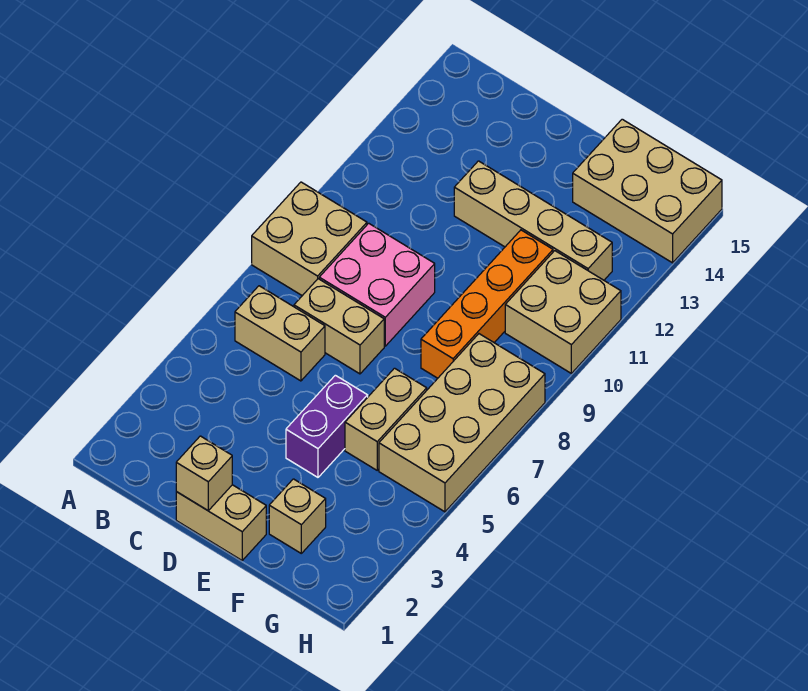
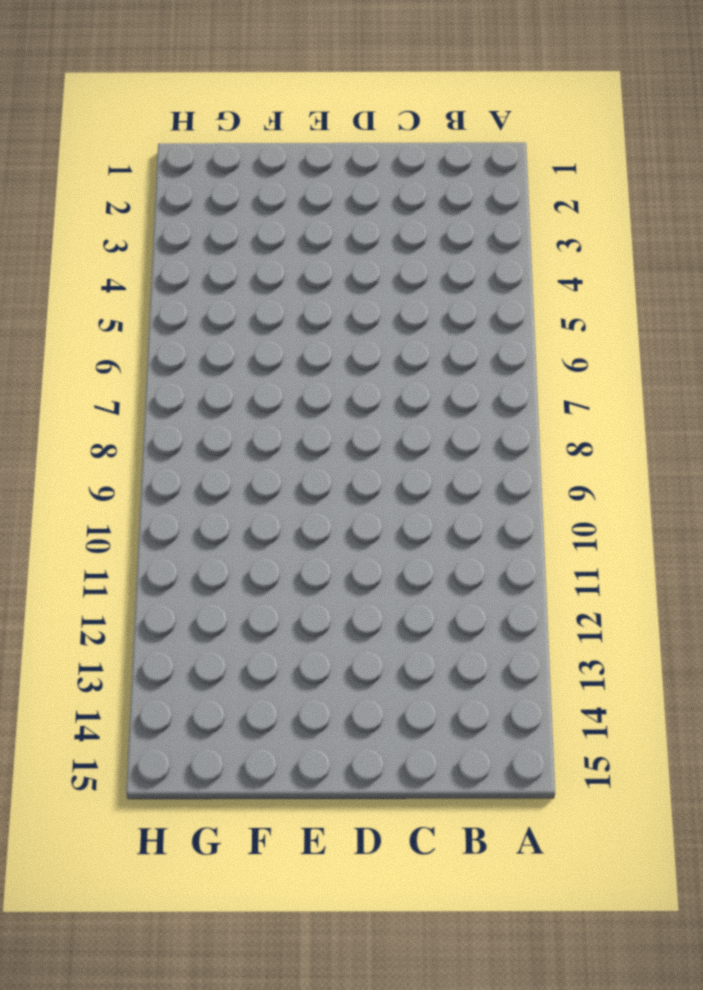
none -> tan brick A8:B9 level 1
none -> tan brick B6:C6 level 1
none -> tan brick C7:D7 level 1

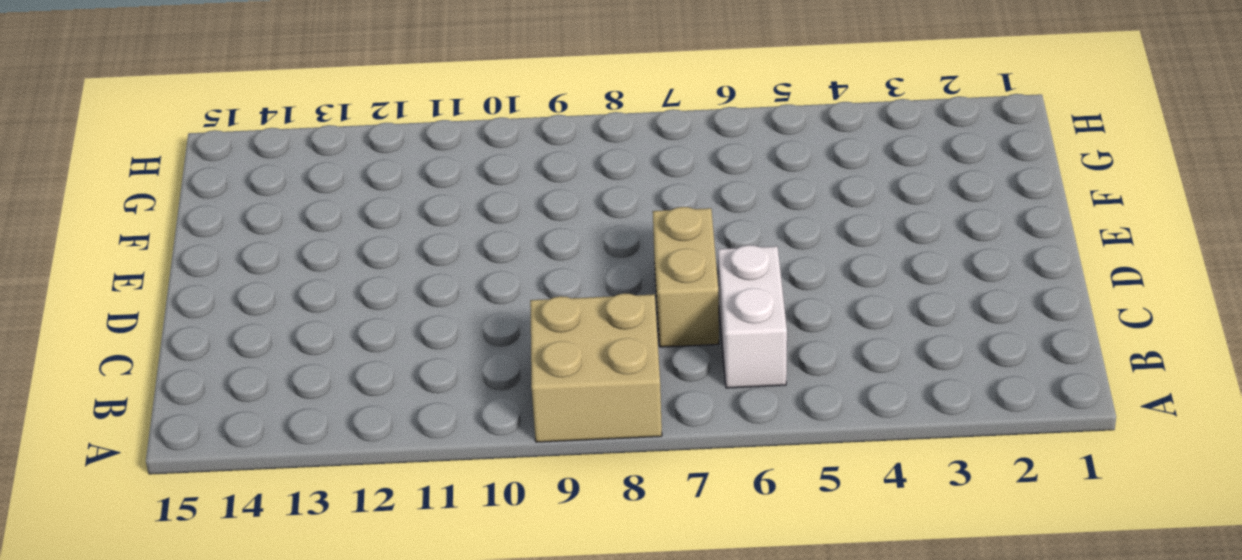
white brick B6:C6 level 1 -> tan brick B6:C6 level 1
none -> pink brick C8:D9 level 1
none -> tan brick D1:E1 level 1
none -> tan brick D12:G12 level 1

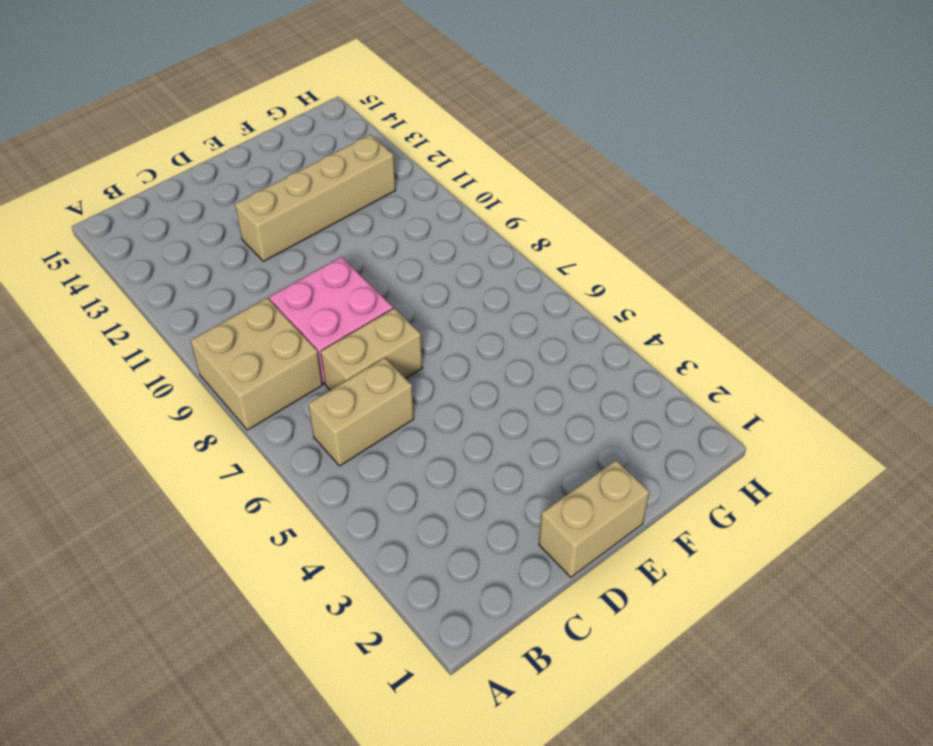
none -> purple brick E4:E5 level 1
none -> tan brick F2 level 1
none -> tan brick F5:F6 level 1

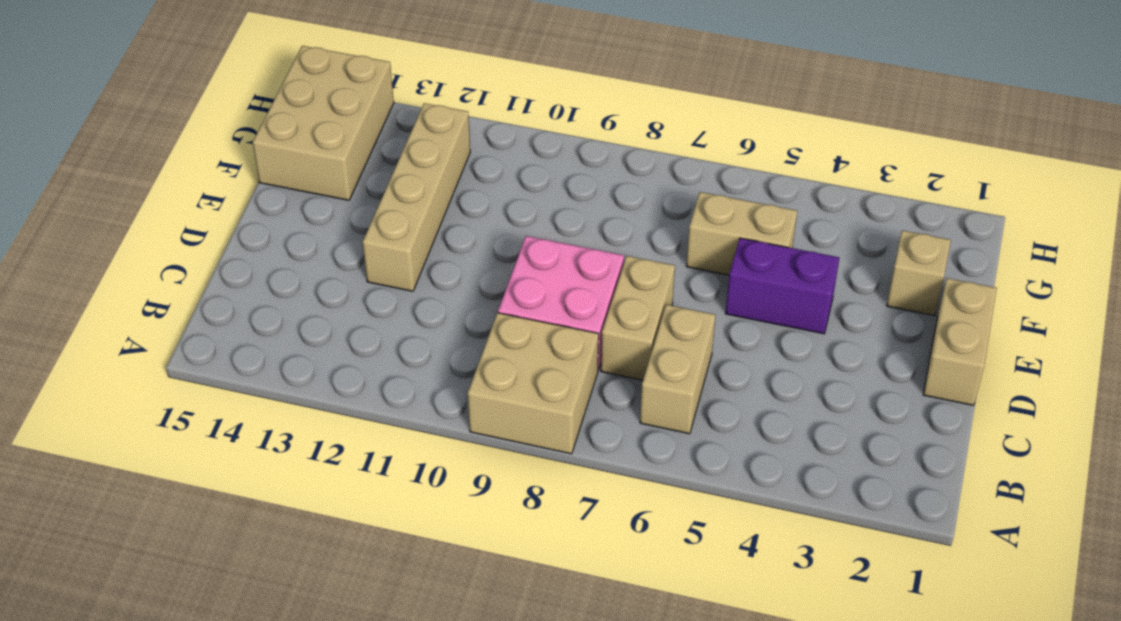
none -> orange brick F8:F11 level 1
none -> tan brick G5:H8 level 1
none -> tan brick G10:H11 level 1

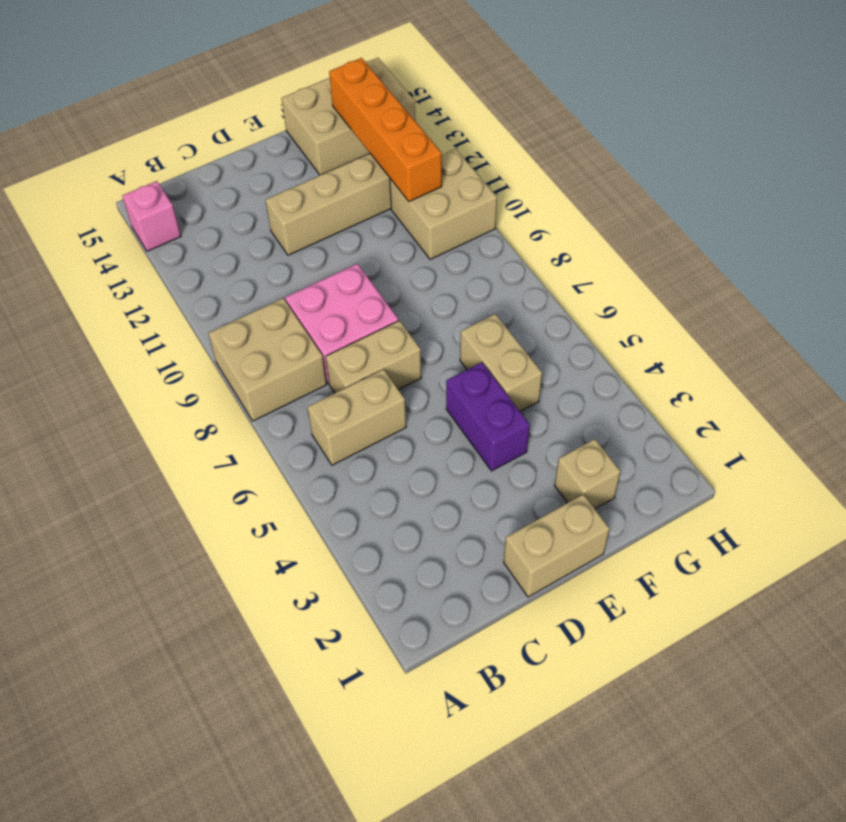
pink brick A14 level 1 -> none
orange brick G11:G14 level 2 -> orange brick F8:F11 level 1
none -> tan brick G5:H8 level 1
none -> tan brick D1 level 2

